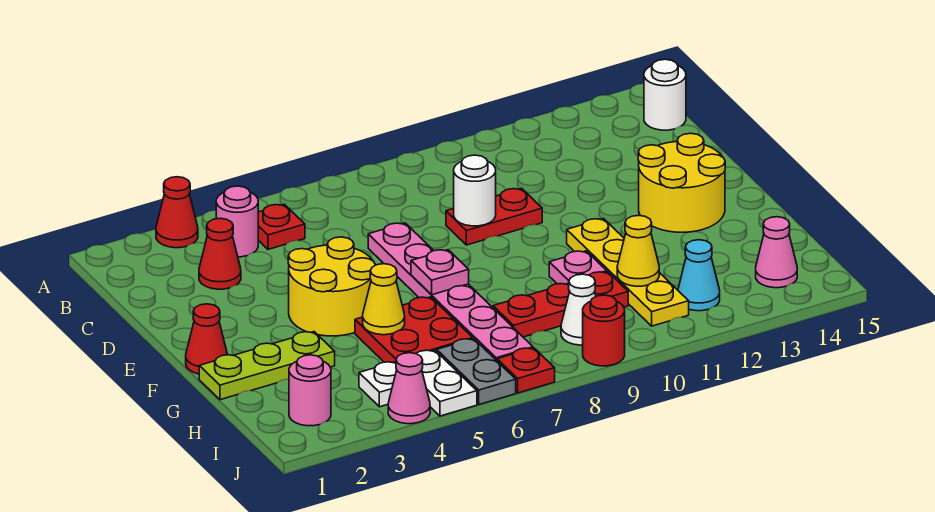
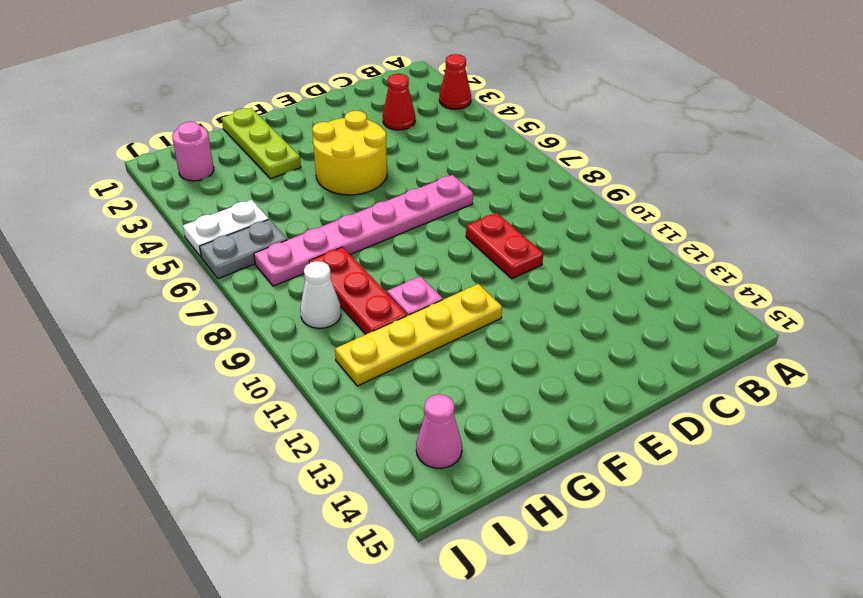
none -> pink round brick B4 level 1
none -> red plate B5 level 1
none -> white round brick B15 level 1

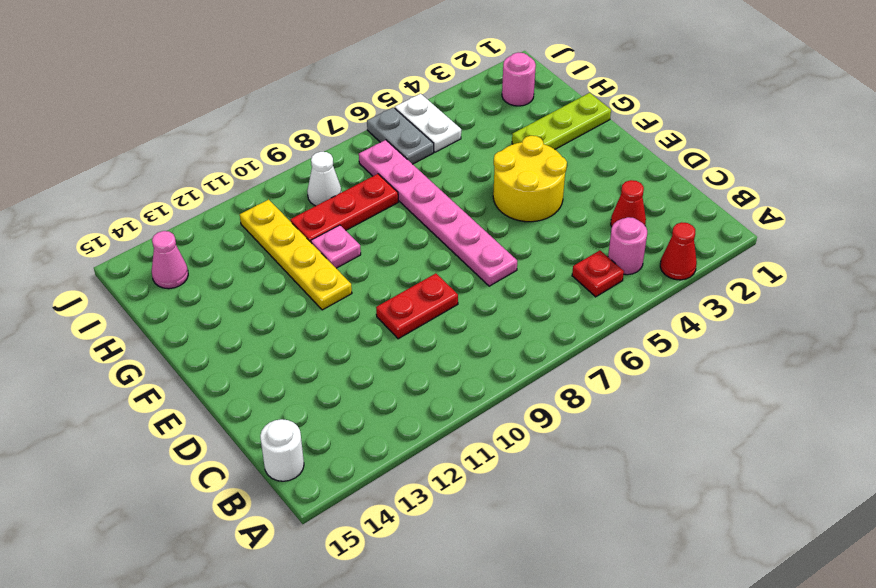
none -> yellow round brick E13:F14 level 1
none -> red cone F1 level 1
none -> red plate G5:H6 level 1

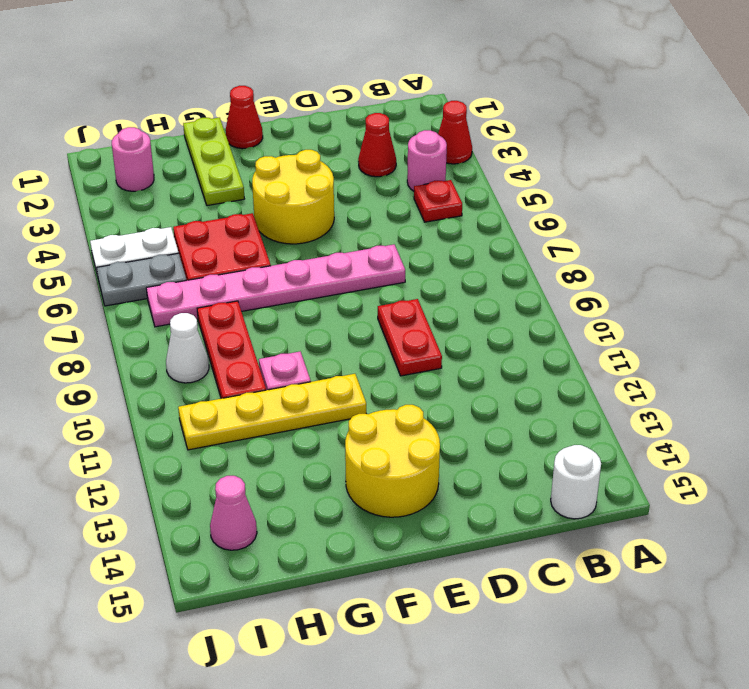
none -> white plate I4 level 1
none -> cyan cone I12 level 1
none -> pink cone J4 level 1

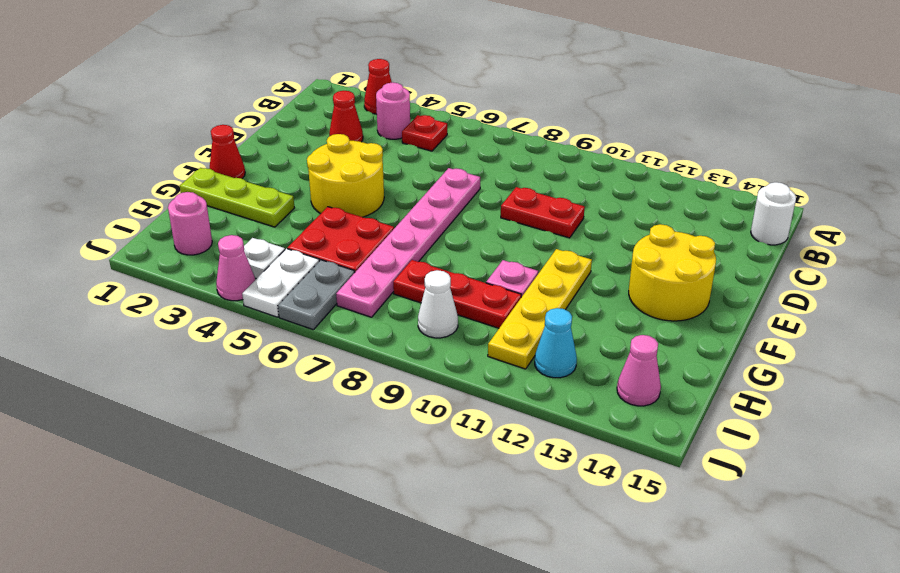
none -> red plate J7 level 1
none -> red round brick J9 level 1
none -> white round brick D9 level 2

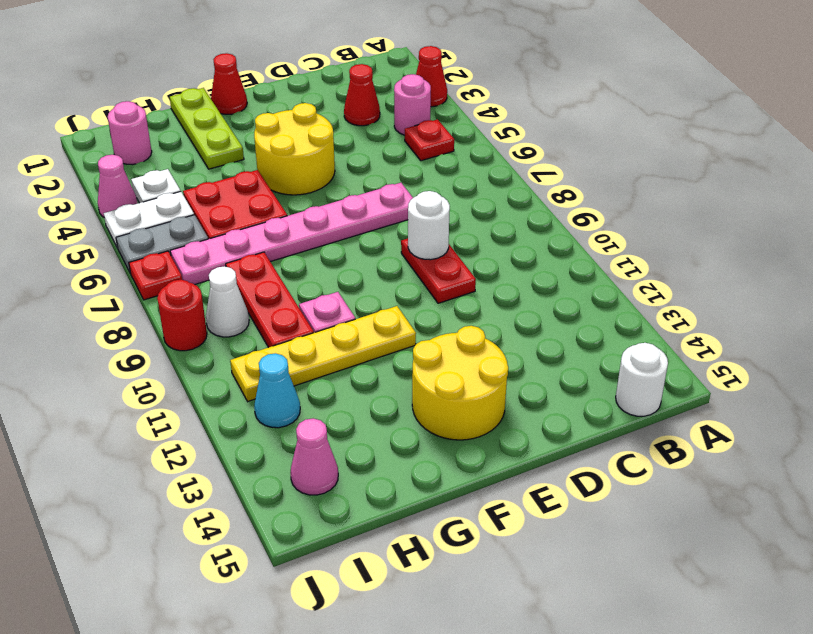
none -> pink plate F7 level 2
none -> yellow cone G5 level 2
none -> yellow cone H11 level 2

